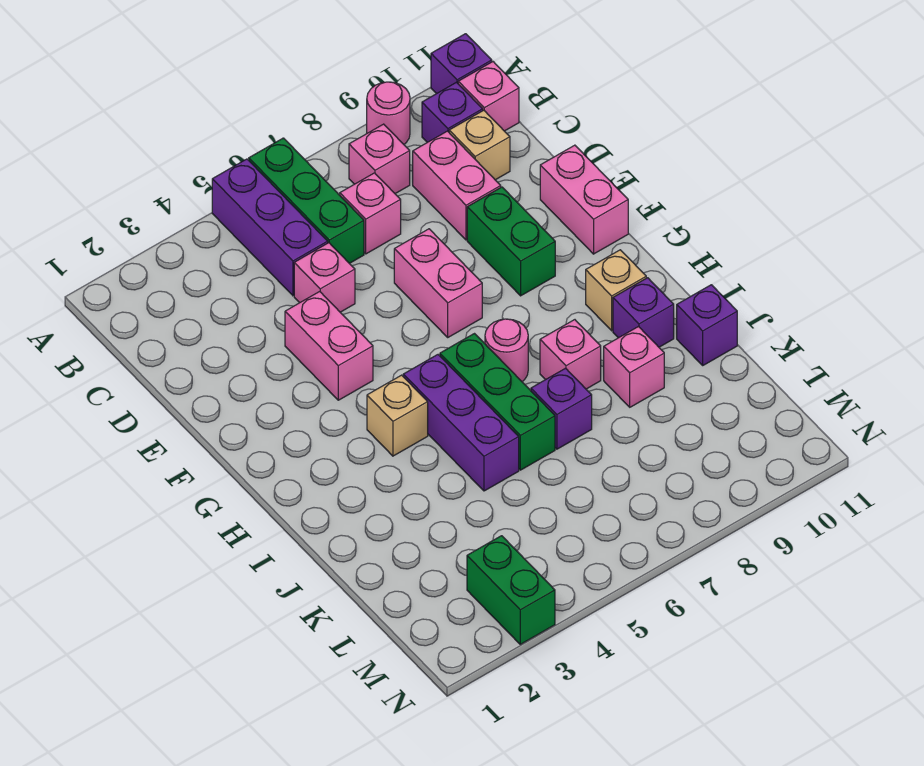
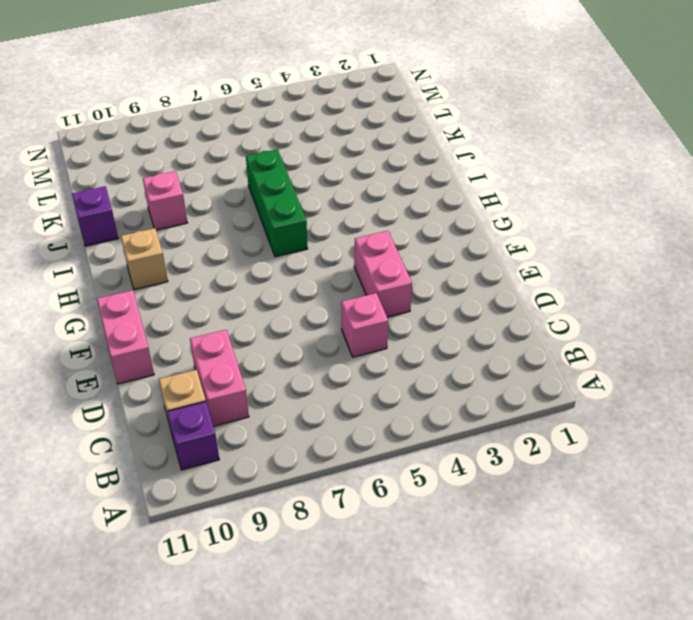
none -> purple brick A5:C5 level 1
none -> green brick A6:C6 level 1
none -> pink round brick A9 level 1

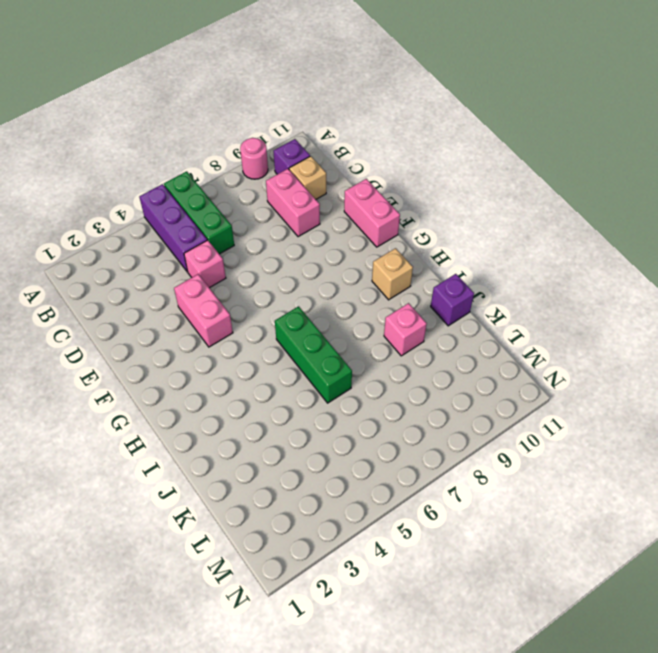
none -> purple brick A11 level 1
none -> pink brick B8 level 1
none -> pink brick B11 level 1

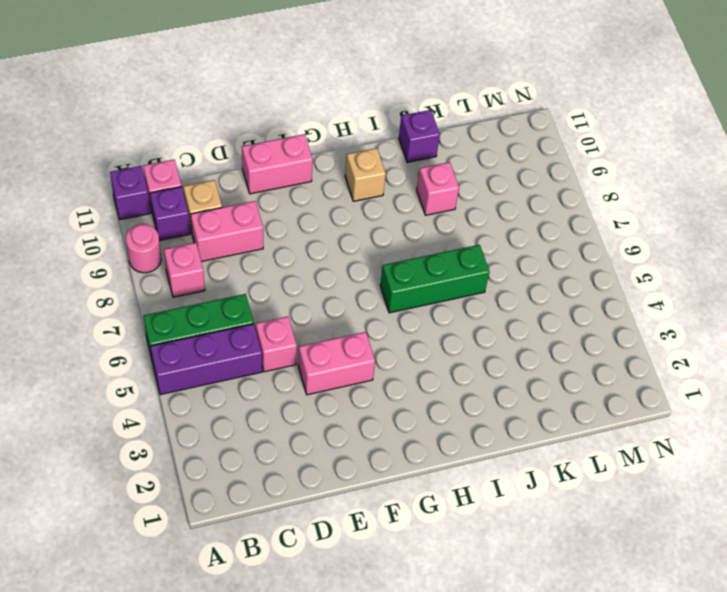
none -> pink brick C7 level 1
none -> pink brick E7:F7 level 1
none -> green brick E9:F9 level 1

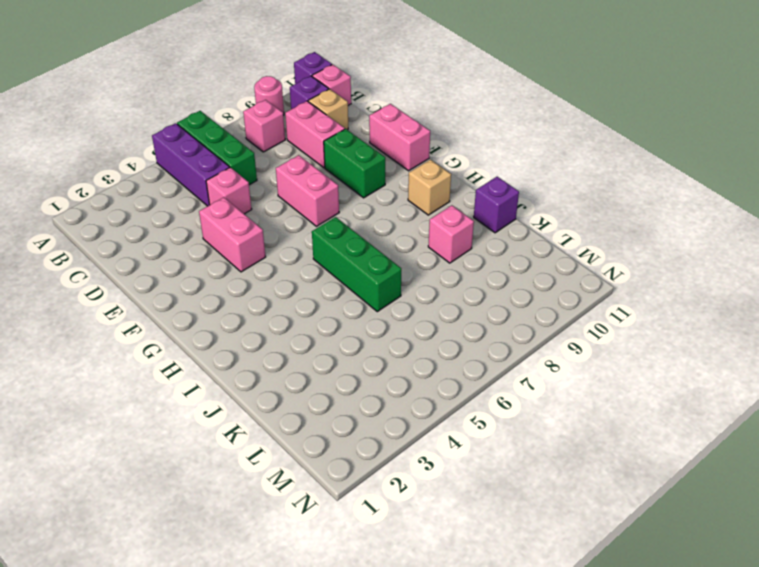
none -> pink brick C7 level 1
none -> tan brick H4 level 1
none -> purple brick H5:J5 level 1

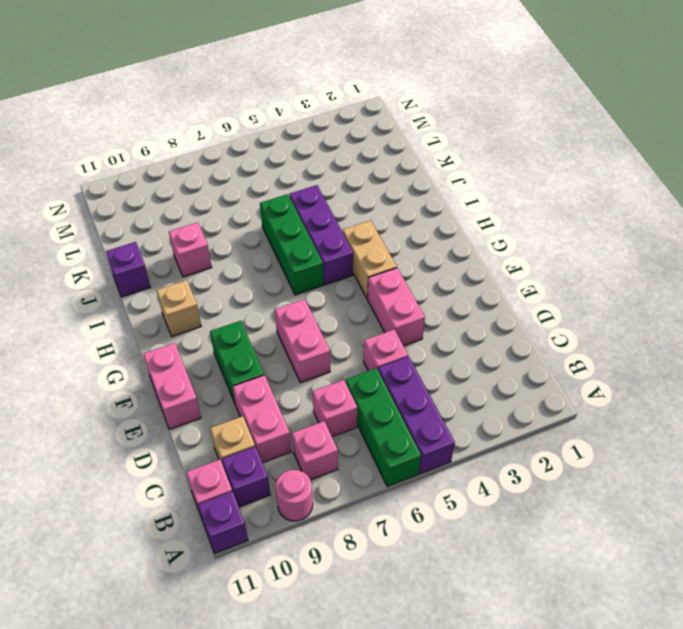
tan brick G4:H4 level 1 -> tan brick H4 level 1
none -> pink round brick H7 level 1
none -> pink brick I8 level 1
none -> purple brick I10 level 1

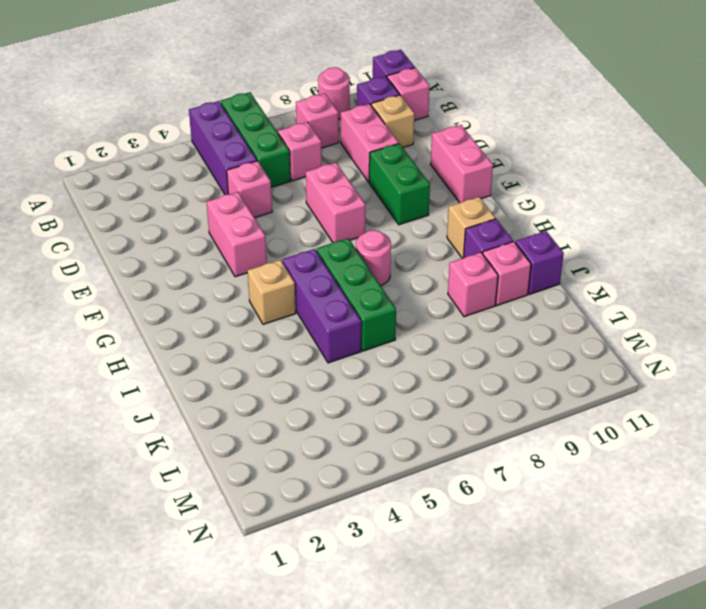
pink brick J10 level 1 -> pink brick I8 level 1
none -> purple brick J7 level 1
none -> green brick M3:N3 level 1

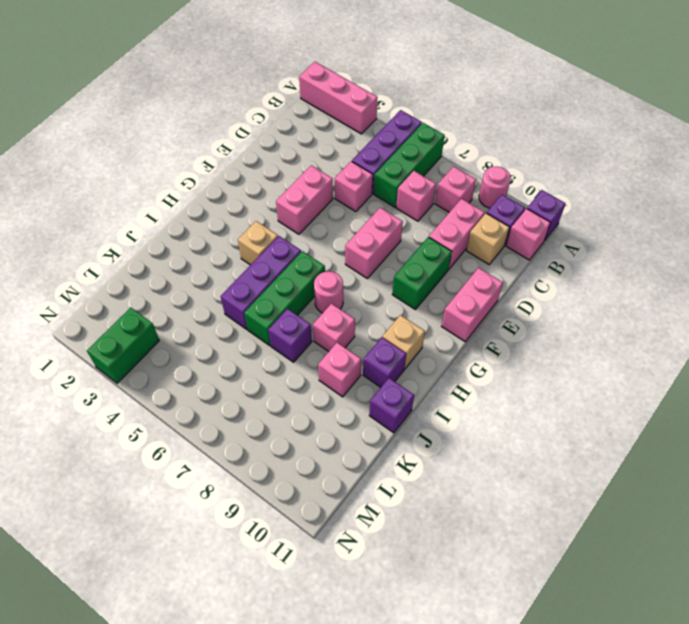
pink brick A1:A3 level 1 -> none

